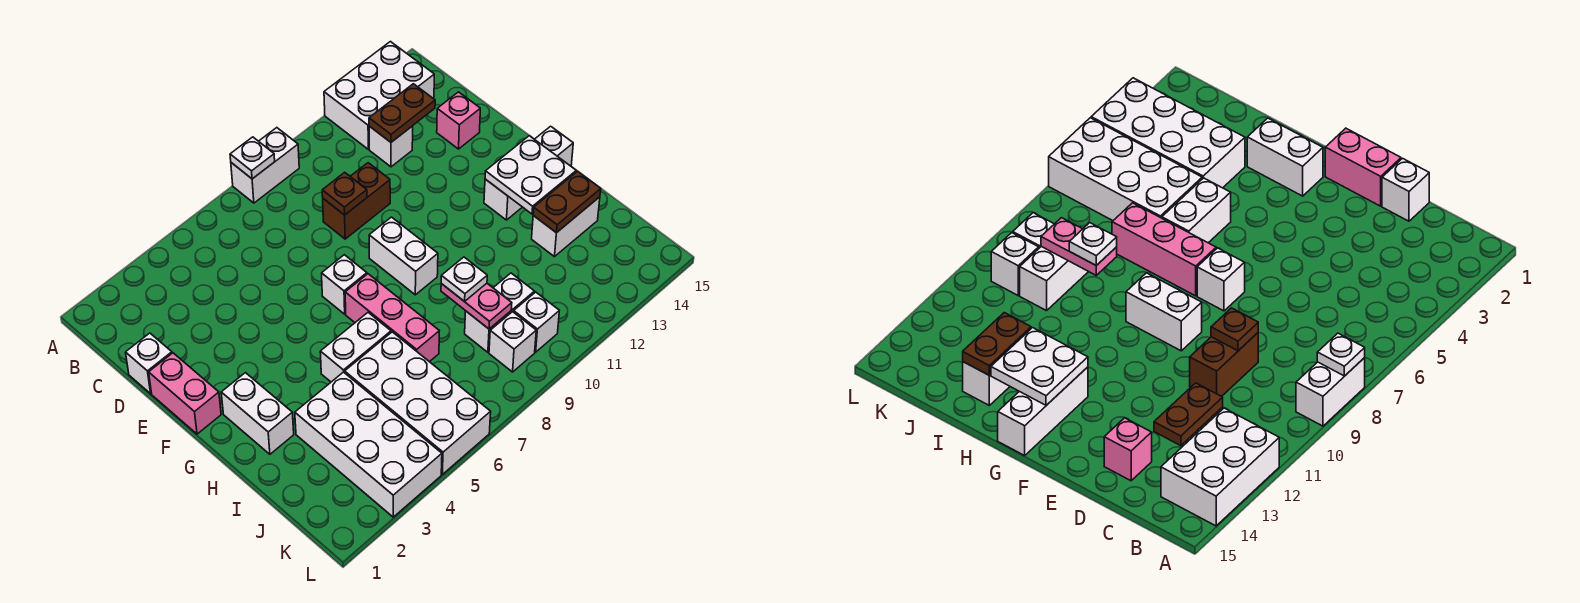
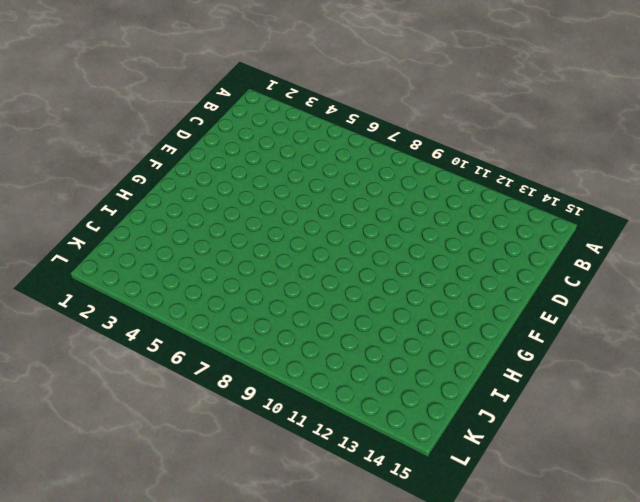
none -> white brick A8:A9 level 1
none -> white brick A12:B14 level 1
none -> white brick C12 level 1

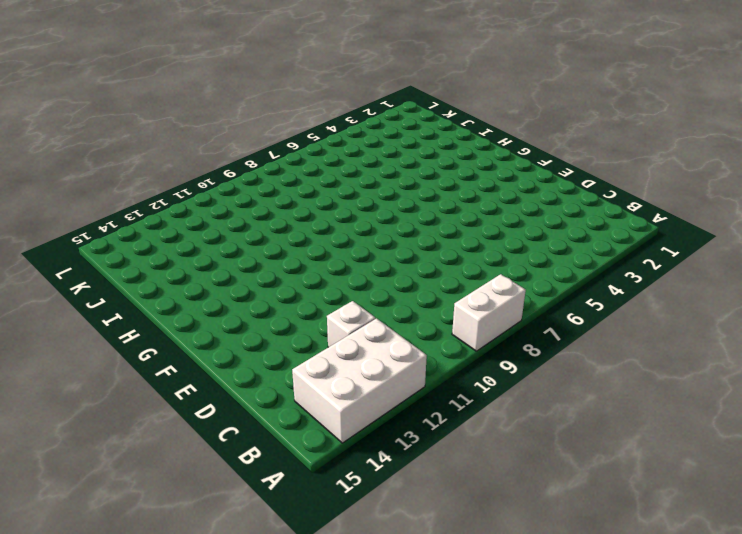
none -> white brick D1 level 1
none -> brown brick D9:D10 level 1
none -> pink brick D14 level 1

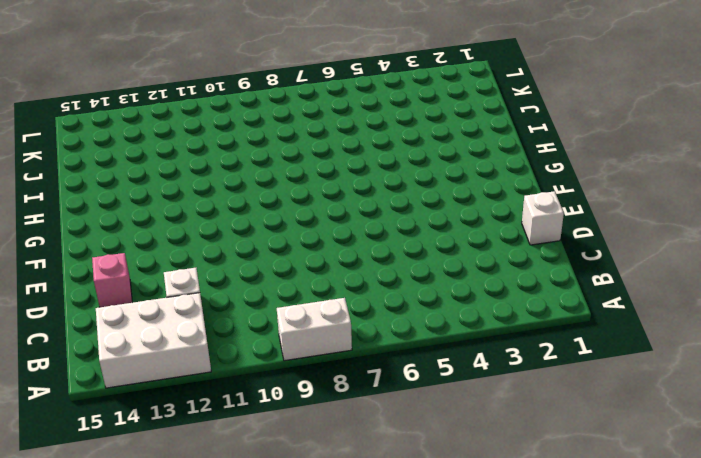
none -> brown brick D9:D10 level 1
none -> pink brick E1:F1 level 1
none -> white brick F7 level 1

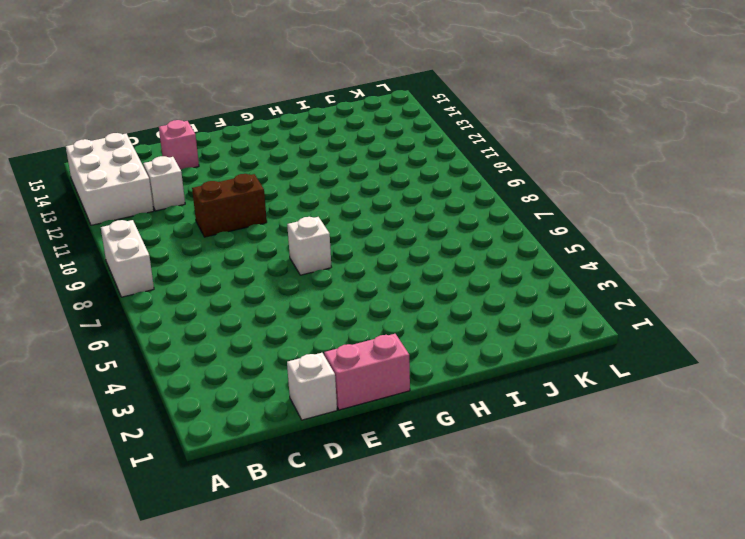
brown brick D10:E10 level 1 -> brown brick D9:D10 level 1
none -> white brick F9:G9 level 1
none -> white brick G2:H2 level 1
none -> pink brick G7:I7 level 1

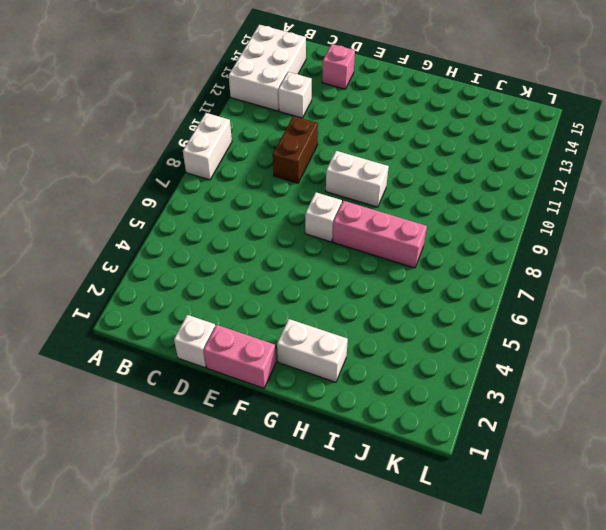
none -> white brick G13:G15 level 1
none -> white brick H5:H6 level 1
none -> white brick I3:L4 level 1

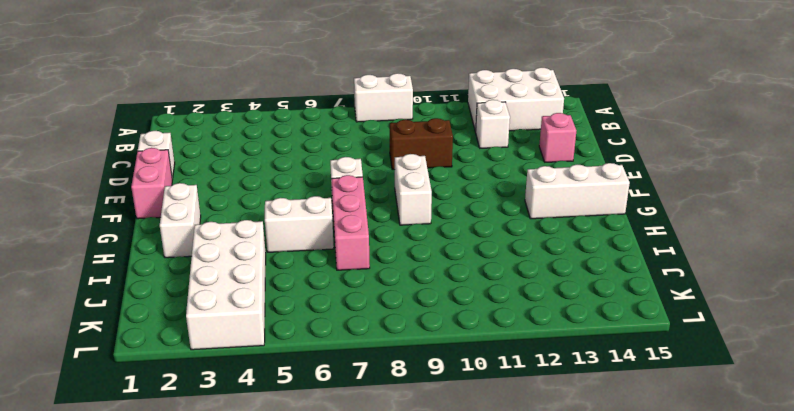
none -> white brick I5:L6 level 1
none -> white brick I13:I14 level 1
none -> white brick J9:J10 level 1

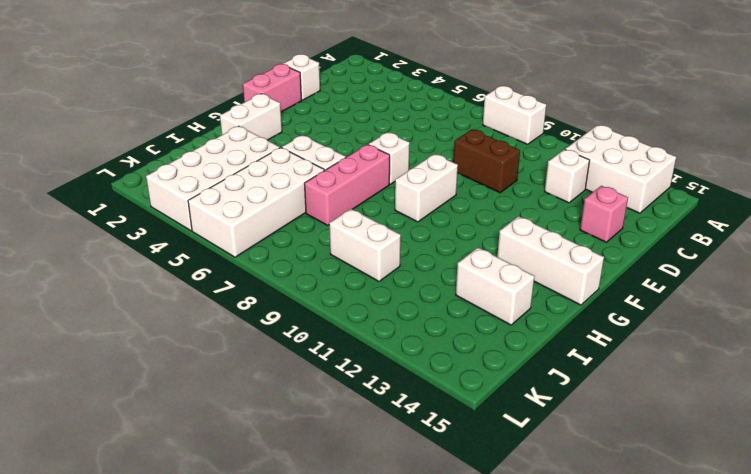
none -> white brick K9 level 1
none -> white brick K10 level 1
none -> white plate A8 level 2

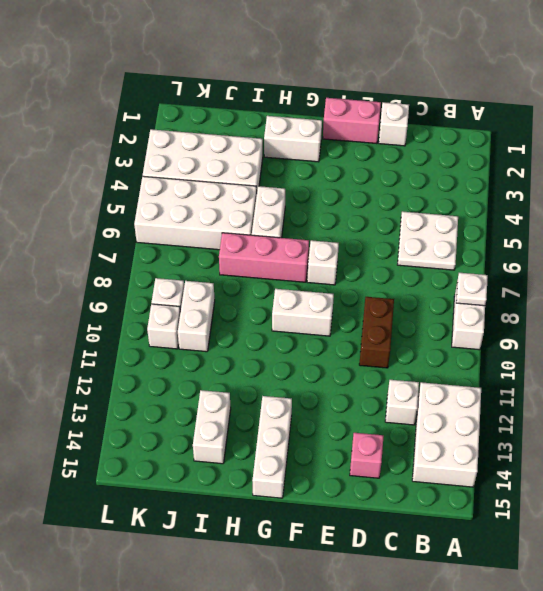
white plate B5:C6 level 1 -> white plate G13:H14 level 2
none -> brown plate C12:C13 level 2
none -> brown plate D9 level 2
none -> pink plate I9:J9 level 2

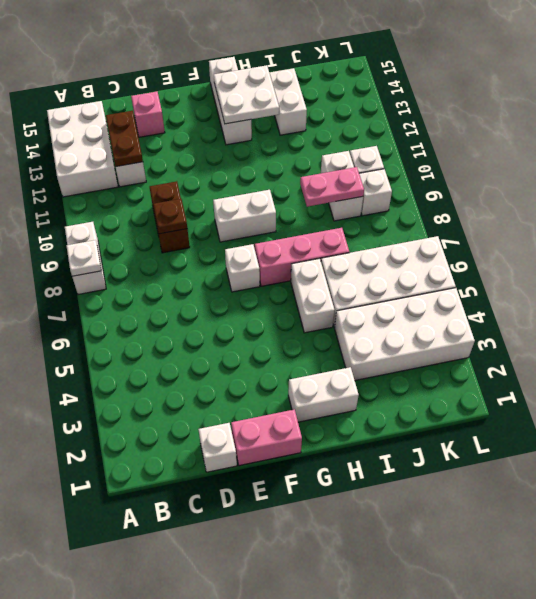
none -> brown plate I13:I14 level 2
none -> white plate I9 level 3

